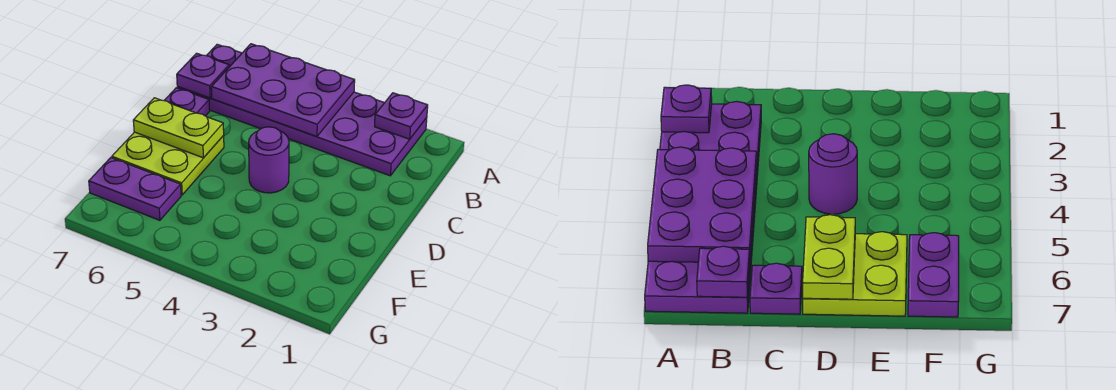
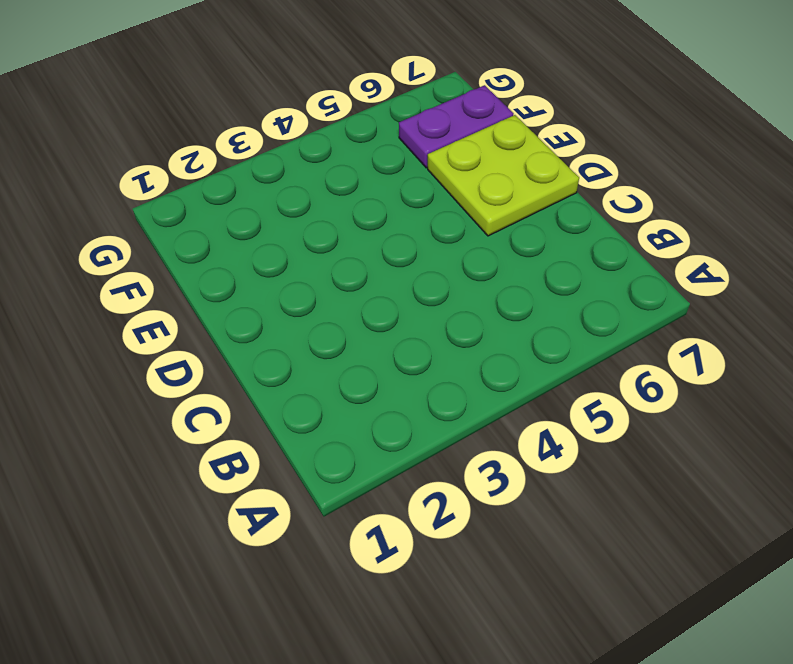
none -> purple plate A2:B7 level 1
none -> purple plate C7 level 1

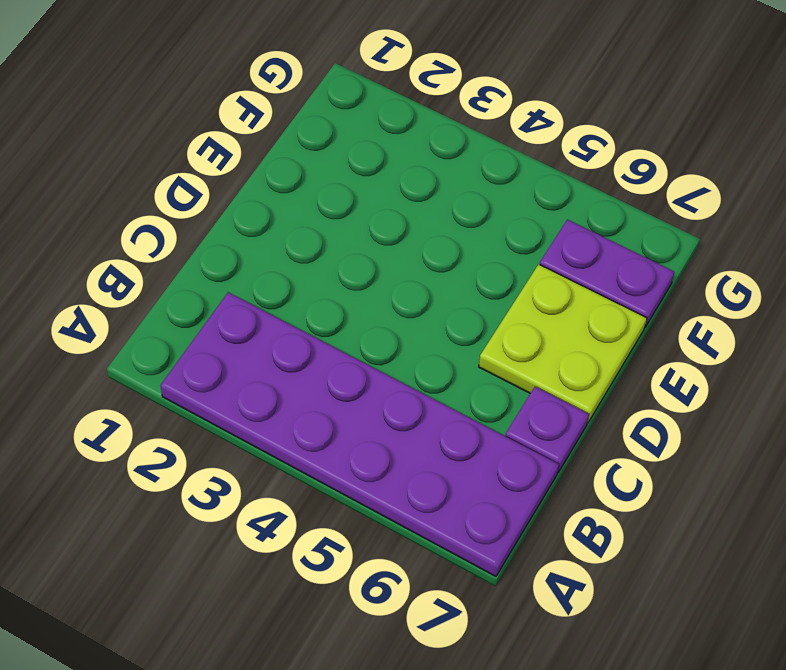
none -> purple round brick D4 level 1
none -> purple plate A2 level 2

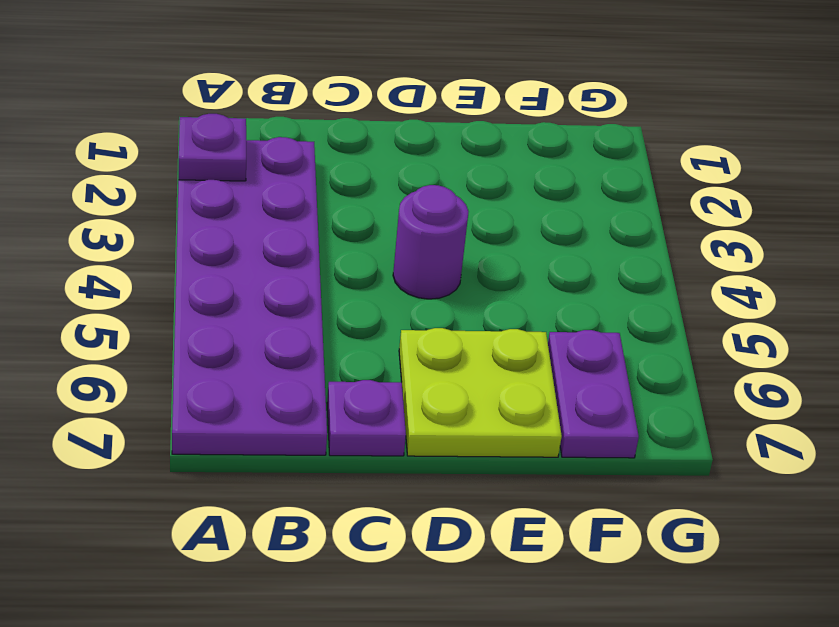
none -> purple plate A4:B6 level 2
none -> purple plate B7 level 2

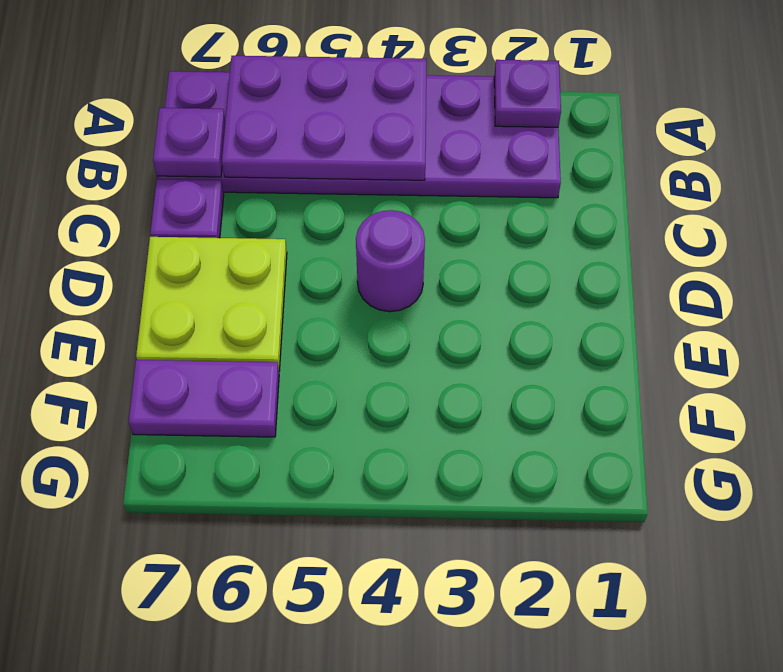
none -> lime plate D6:D7 level 2

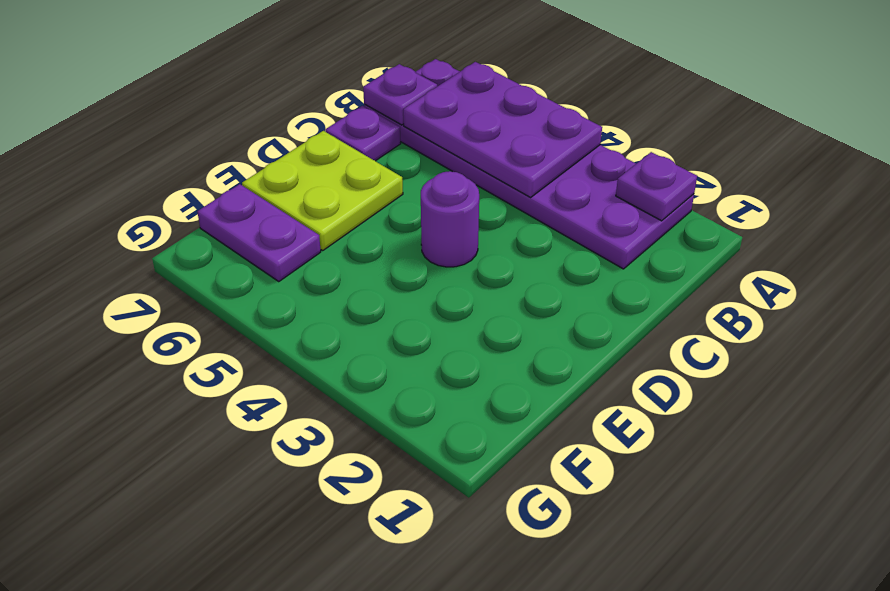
none -> lime plate D6:D7 level 2

